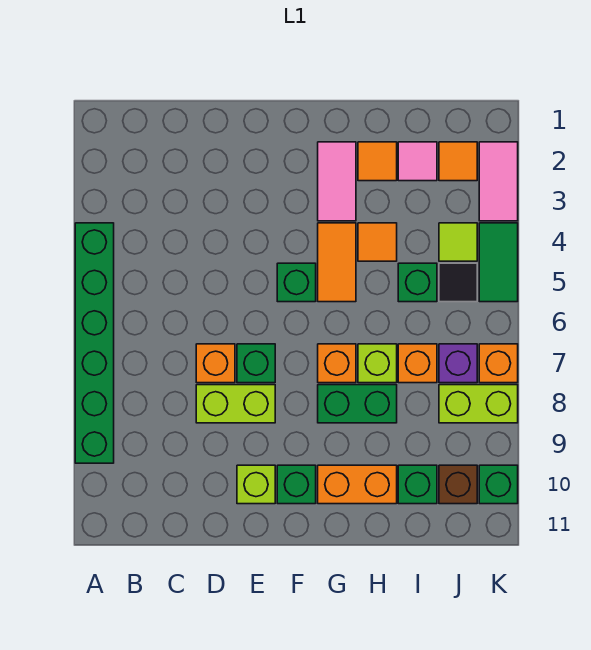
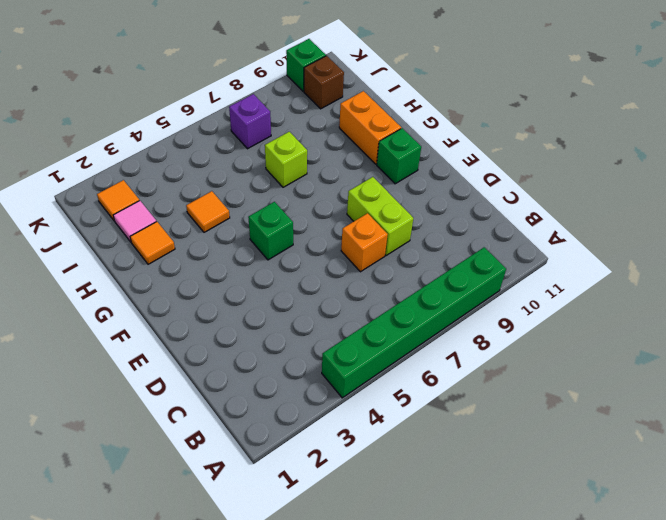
none -> green brick E7 level 1
none -> lime brick E10 level 1
none -> pink tile G2:G3 level 1

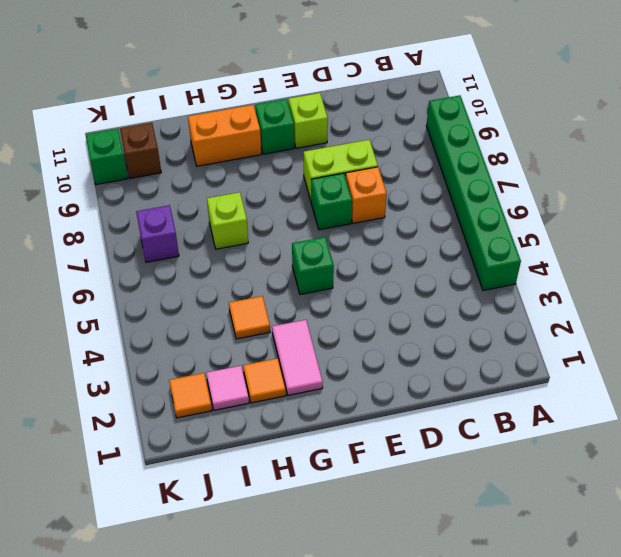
none -> orange tile G4:G5 level 1
none -> orange brick G7 level 1
none -> green brick G8:H8 level 1

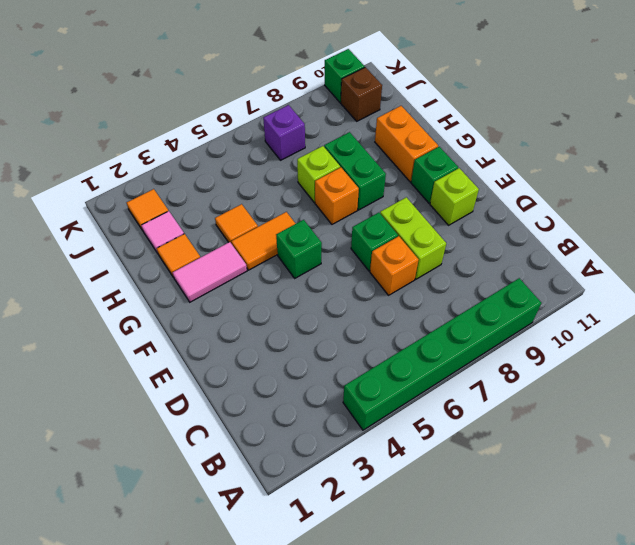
none -> green brick I5 level 1
none -> orange brick I7 level 1
none -> green brick I10 level 1

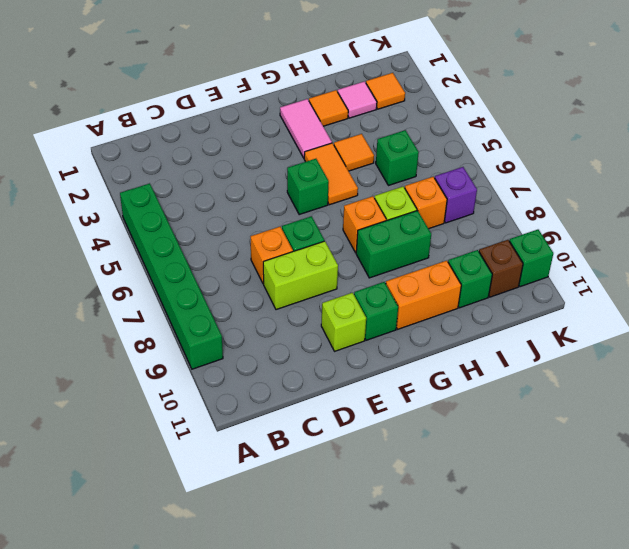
none -> lime tile J4 level 1
none -> black tile J5 level 1
none -> lime brick J8:K8 level 1

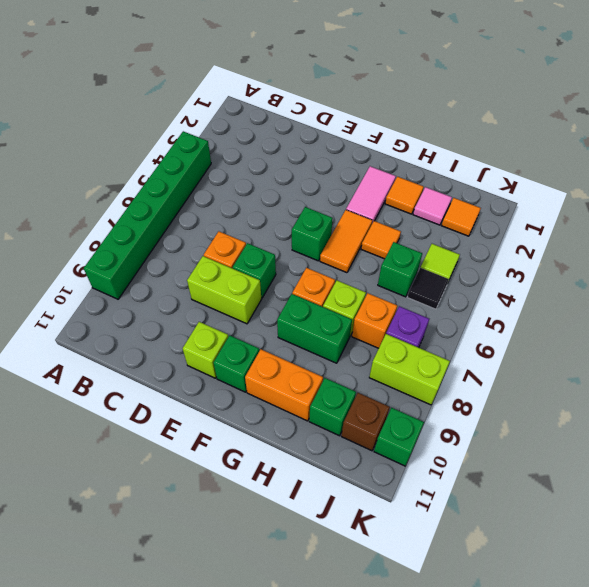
none -> pink tile K2:K3 level 1
none -> green tile K4:K5 level 1
none -> orange brick K7 level 1

